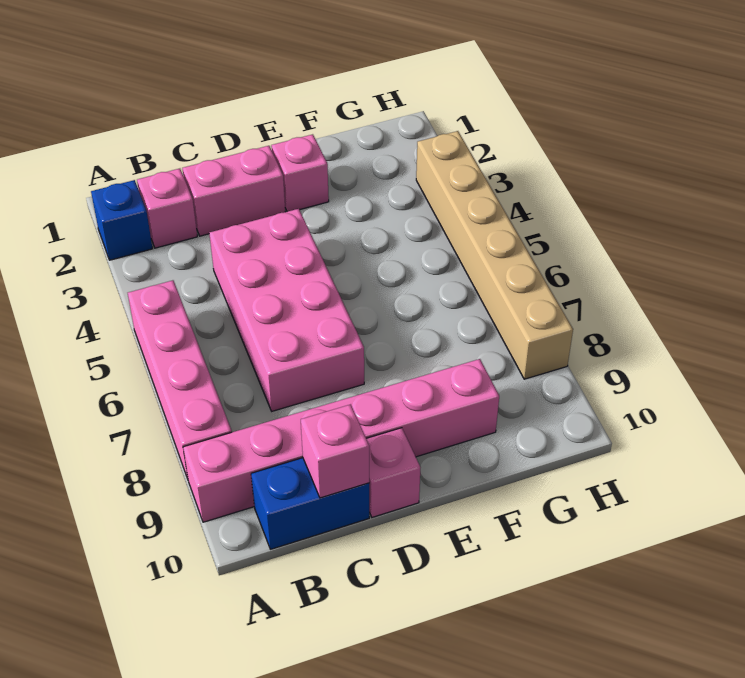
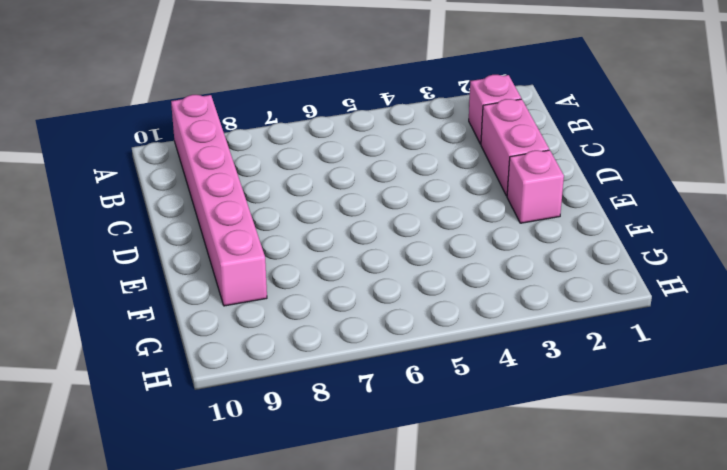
none -> blue brick A2 level 1
none -> pink brick A5:A8 level 1

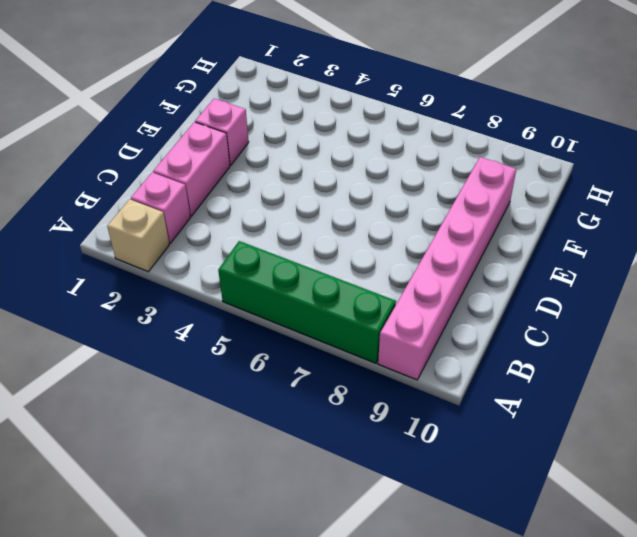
tan brick A2 level 1 -> blue brick A2 level 1
green brick A5:A8 level 1 -> pink brick A5:A8 level 1
none -> blue brick B10:C10 level 1
none -> pink brick C4:D7 level 1

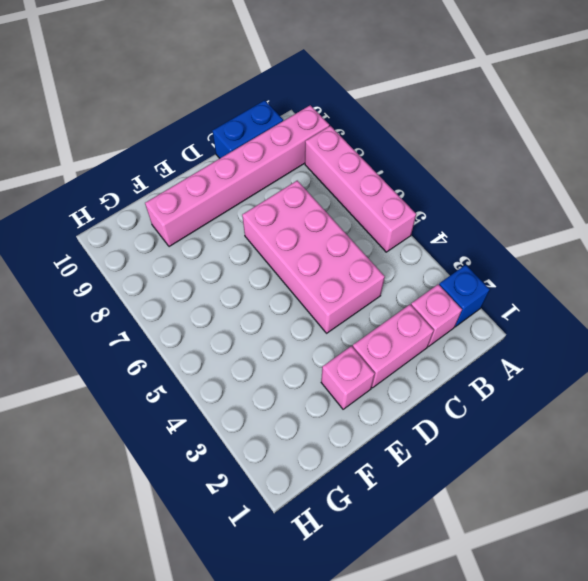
none -> pink brick D10 level 1
none -> tan brick H3:H8 level 1

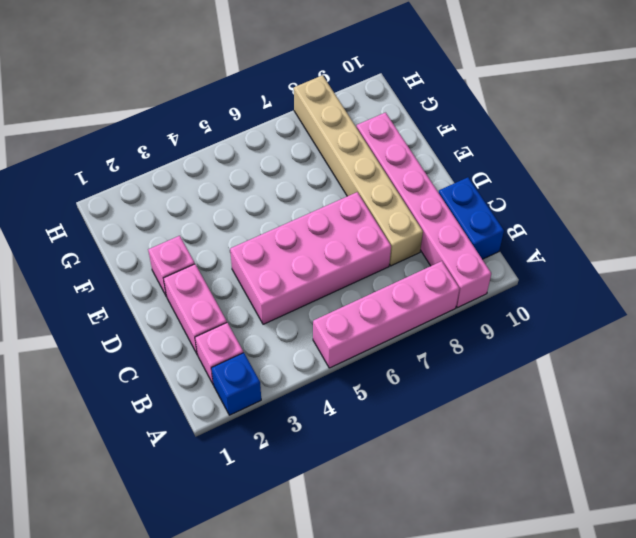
tan brick C8:H8 level 1 -> tan brick H3:H8 level 1
none -> pink brick D10 level 1
none -> pink brick C10 level 2

